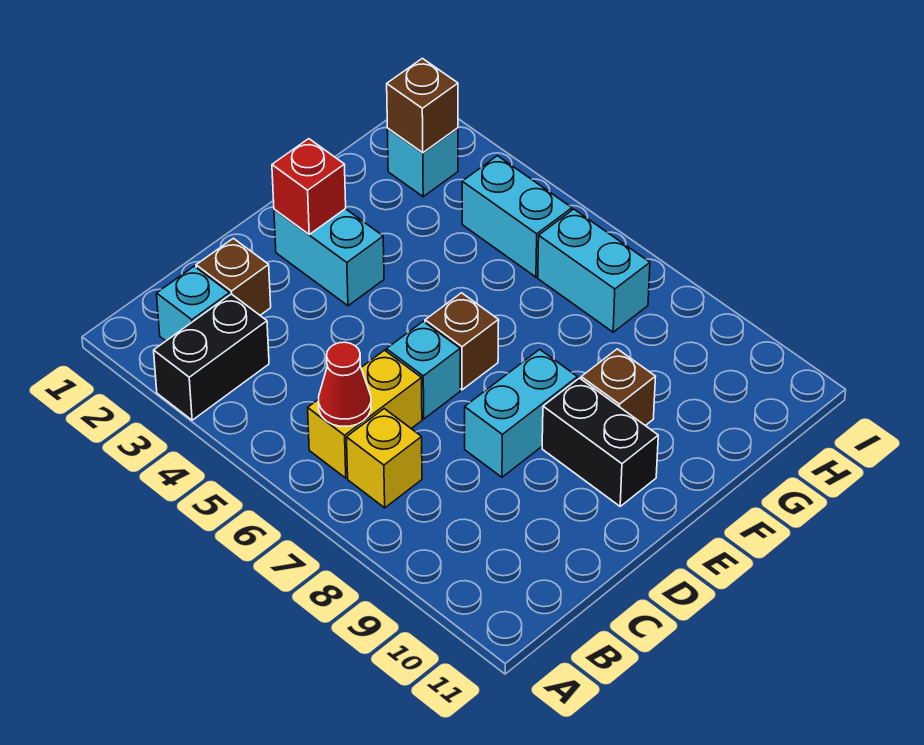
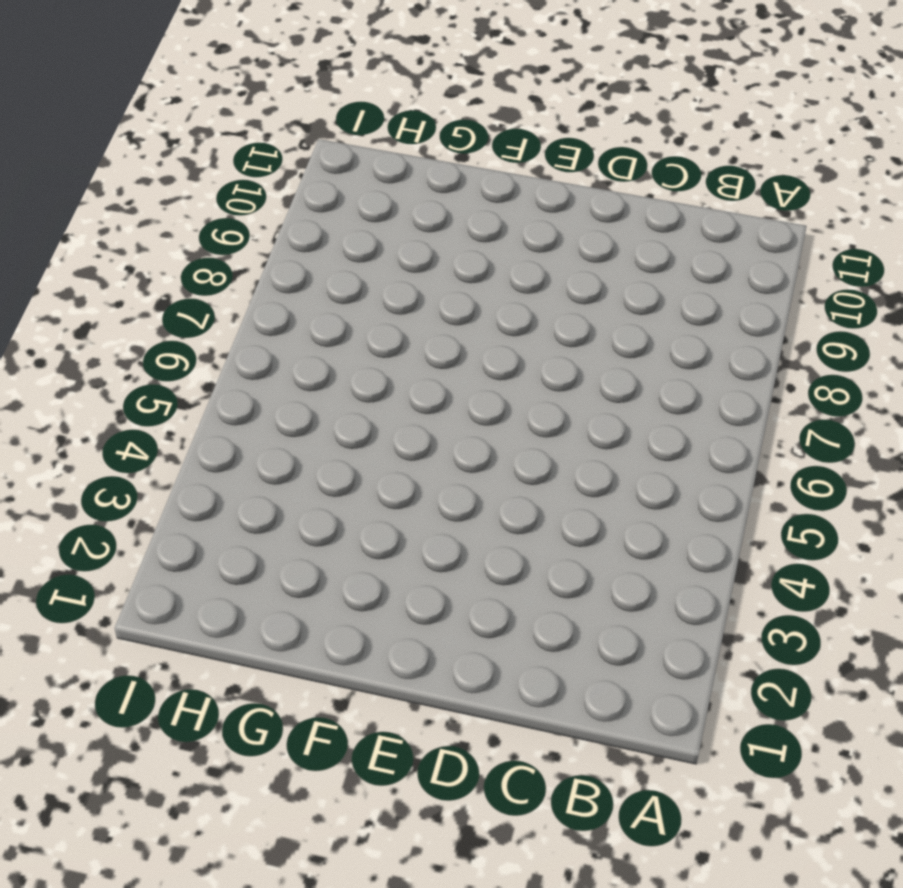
none -> black brick A3:B3 level 1
none -> cyan brick B2 level 1
none -> yellow brick B6:C6 level 1

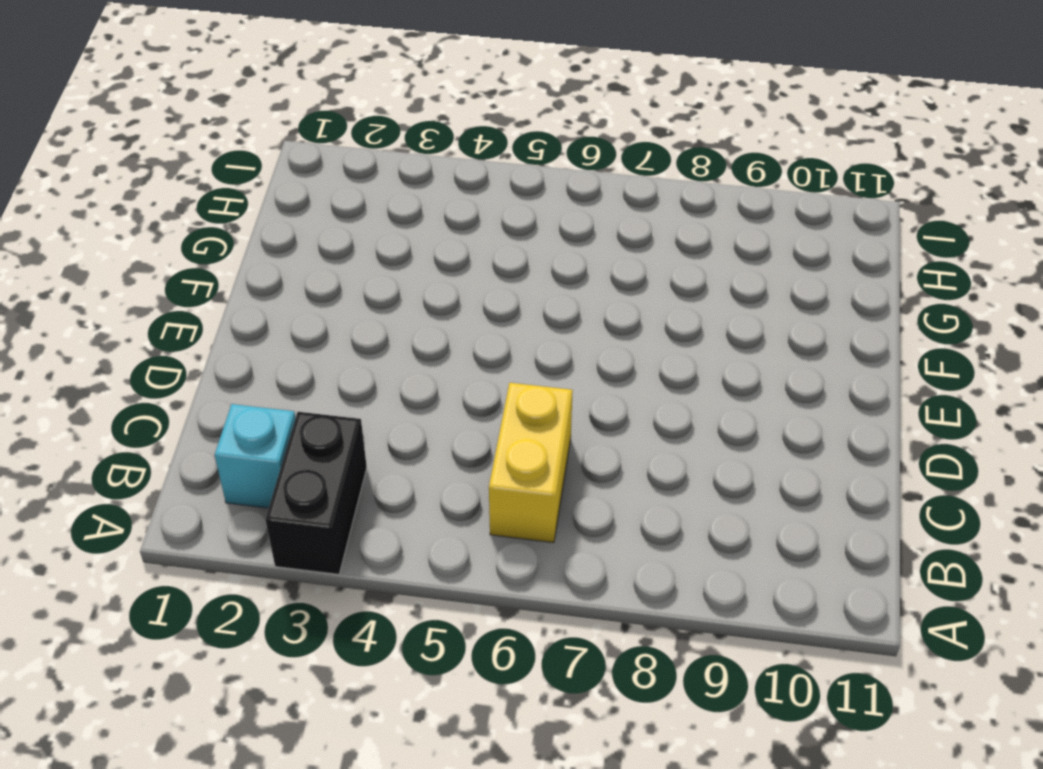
none -> yellow brick B7 level 1
none -> brown brick C2 level 1
none -> cyan brick D6 level 1

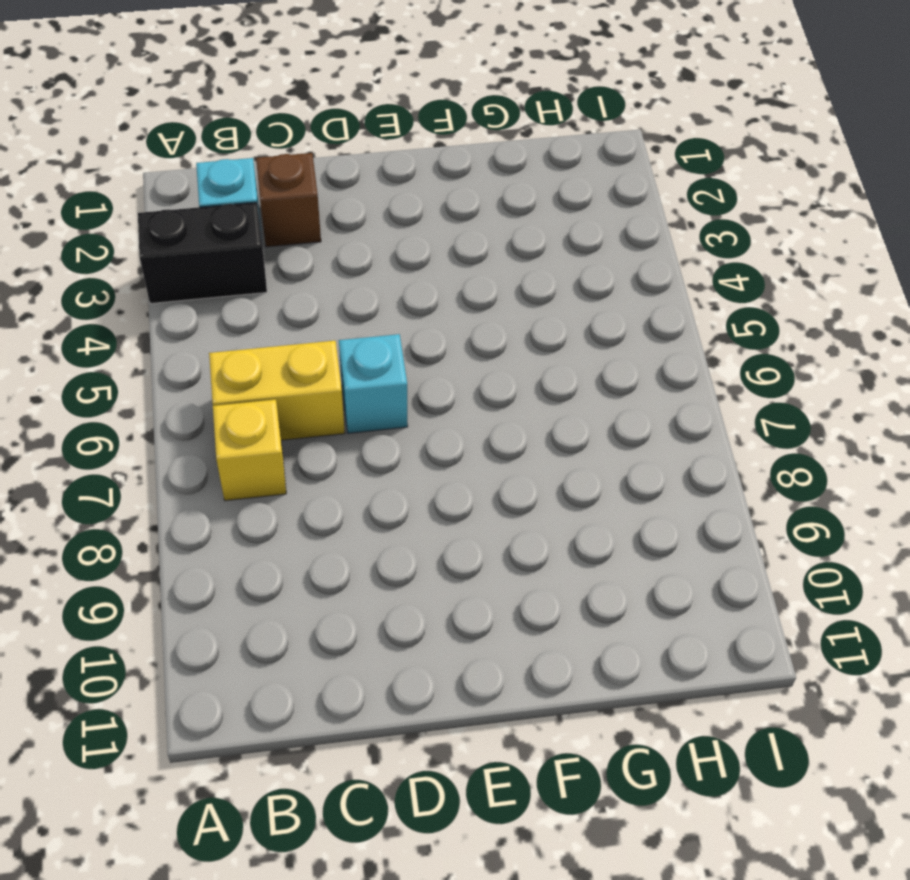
none -> cyan brick D8:E8 level 1
none -> cyan brick E2:E3 level 1
none -> brown brick E6 level 1

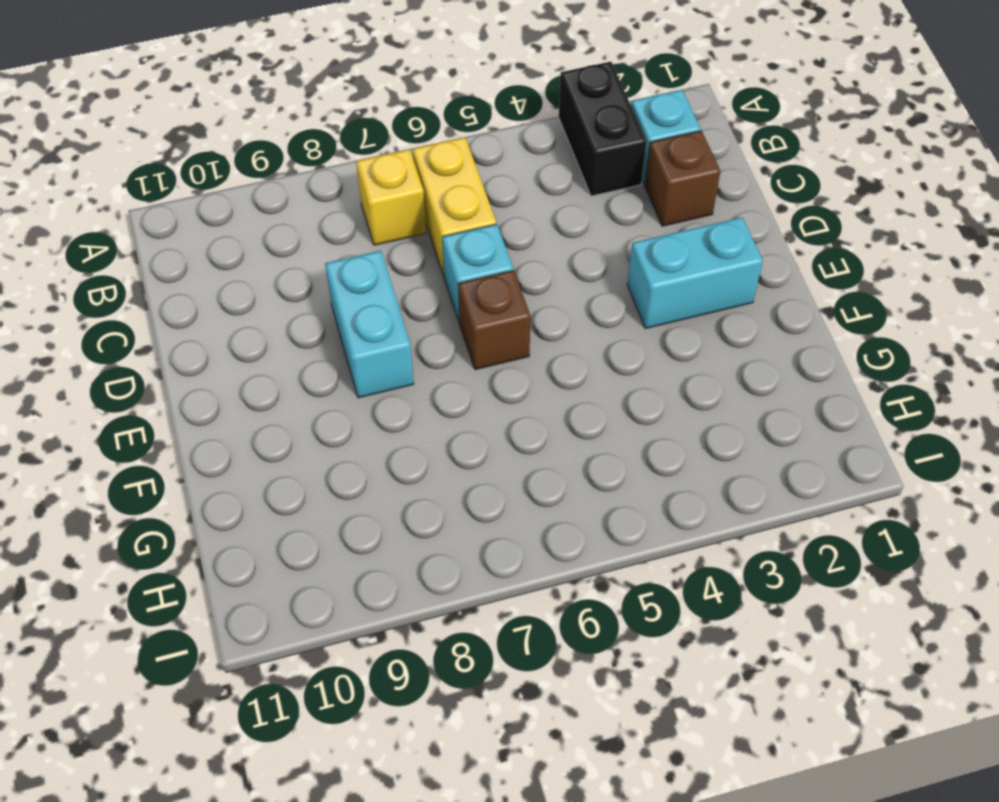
none -> black brick E9:E10 level 1
none -> brown brick F9 level 1
none -> cyan brick H2 level 1

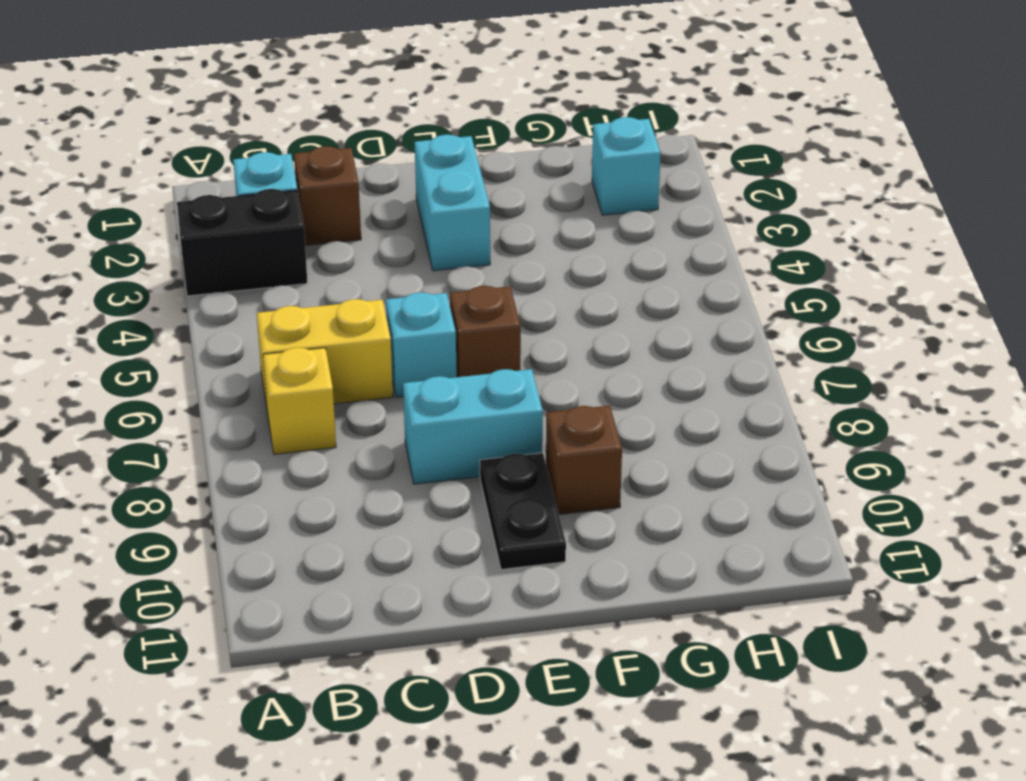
black plate E9:E10 level 1 -> black brick E9:E10 level 1
none -> cyan brick H4:H5 level 1
none -> cyan brick H6:H7 level 1
none -> red cone B6 level 2

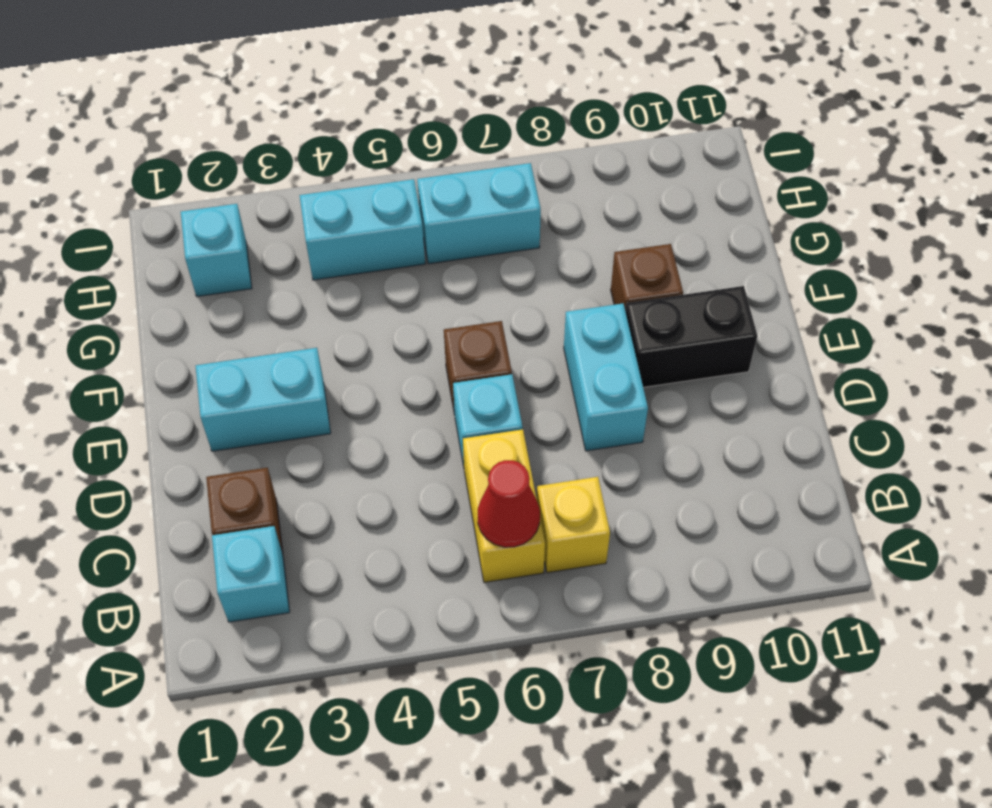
none -> black brick A3:B3 level 1
none -> red brick E2 level 2
none -> brown brick H2 level 2

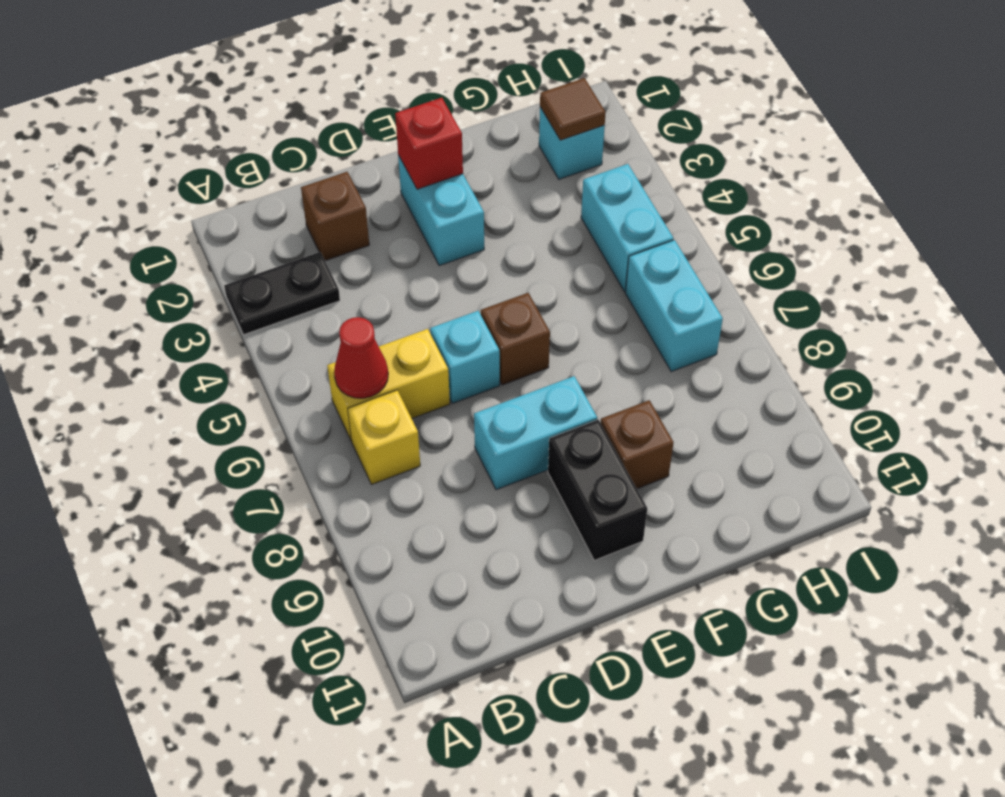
black plate A3:B3 level 1 -> black brick A3:B3 level 1
brown tile H2 level 2 -> brown brick H2 level 2
none -> cyan brick B2 level 1

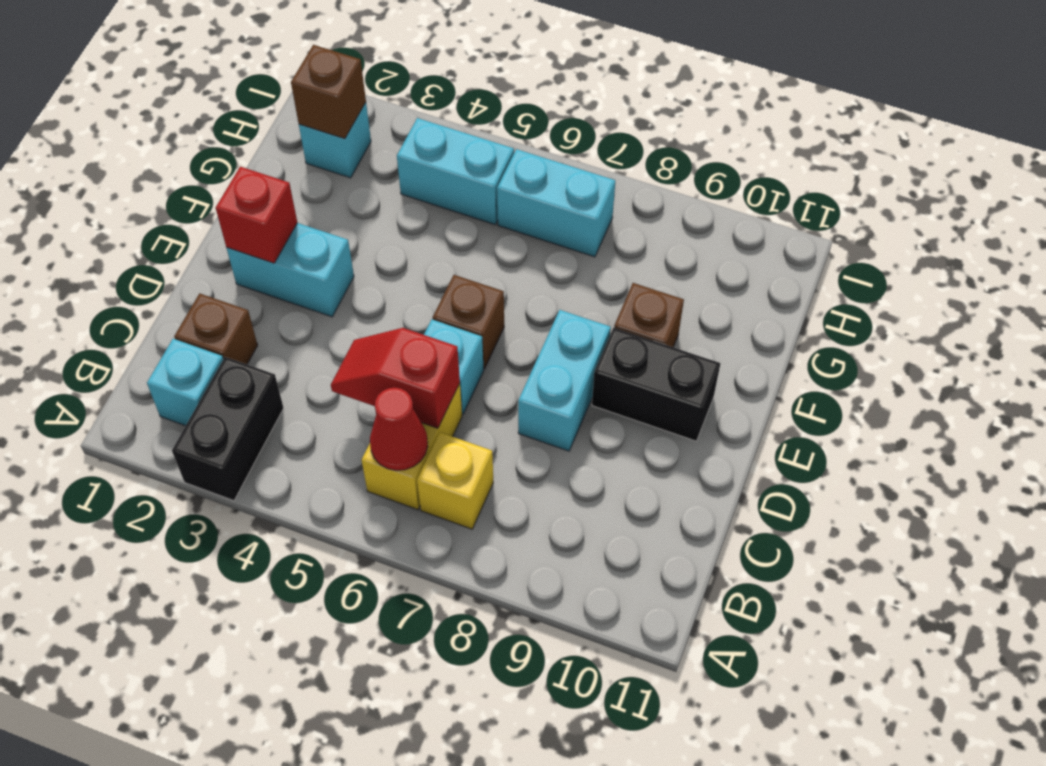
red slope C5:C6 level 2 top 6 -> none

